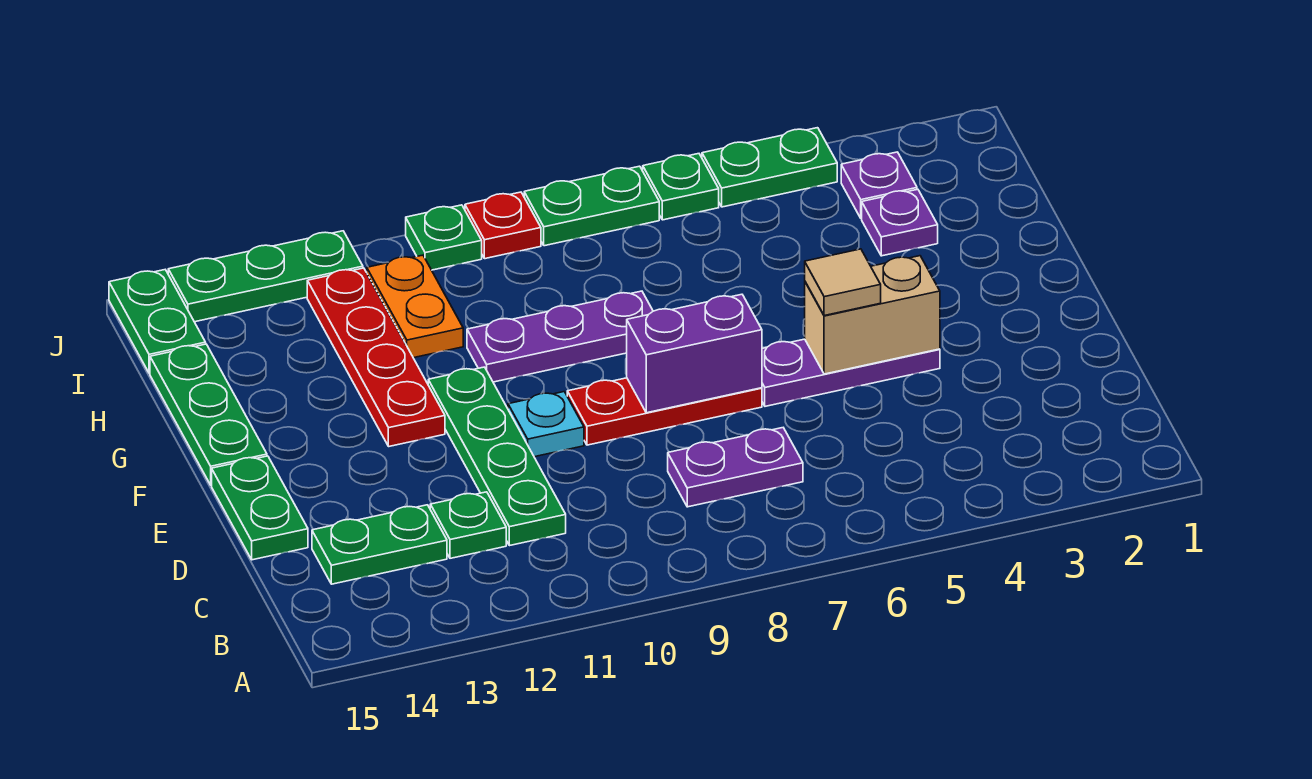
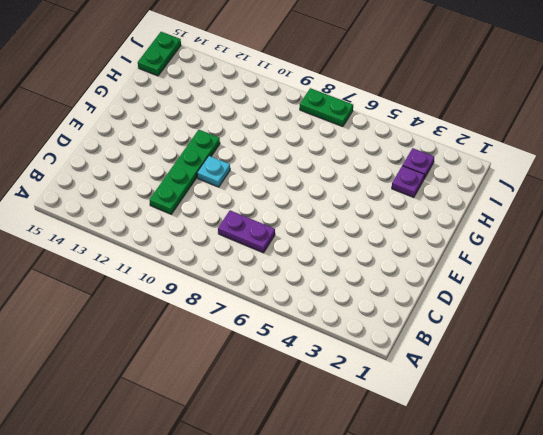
none -> green plate C12 level 1
none -> green plate C13:C14 level 1
none -> green plate D15:E15 level 1

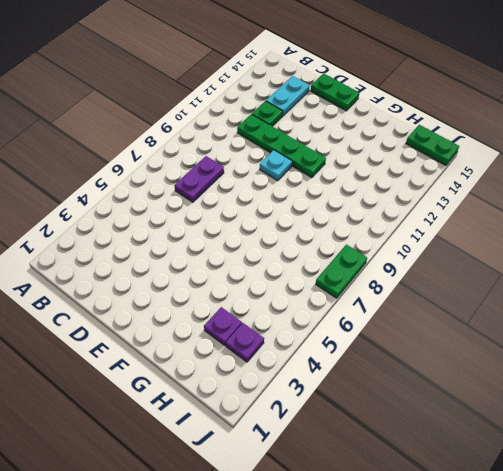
cyan plate C13:C14 level 1 -> green plate C13:C14 level 1
none -> purple plate E4:E6 level 1
none -> red plate E7:E9 level 1
none -> red plate F12:I12 level 1

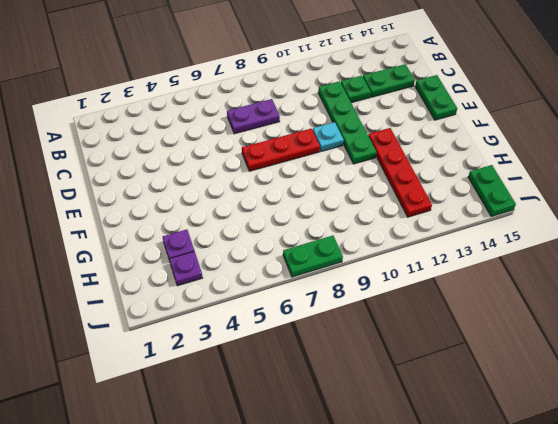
none -> purple plate E4:E6 level 1
none -> green plate F15:H15 level 1
none -> purple plate G8:G10 level 1

